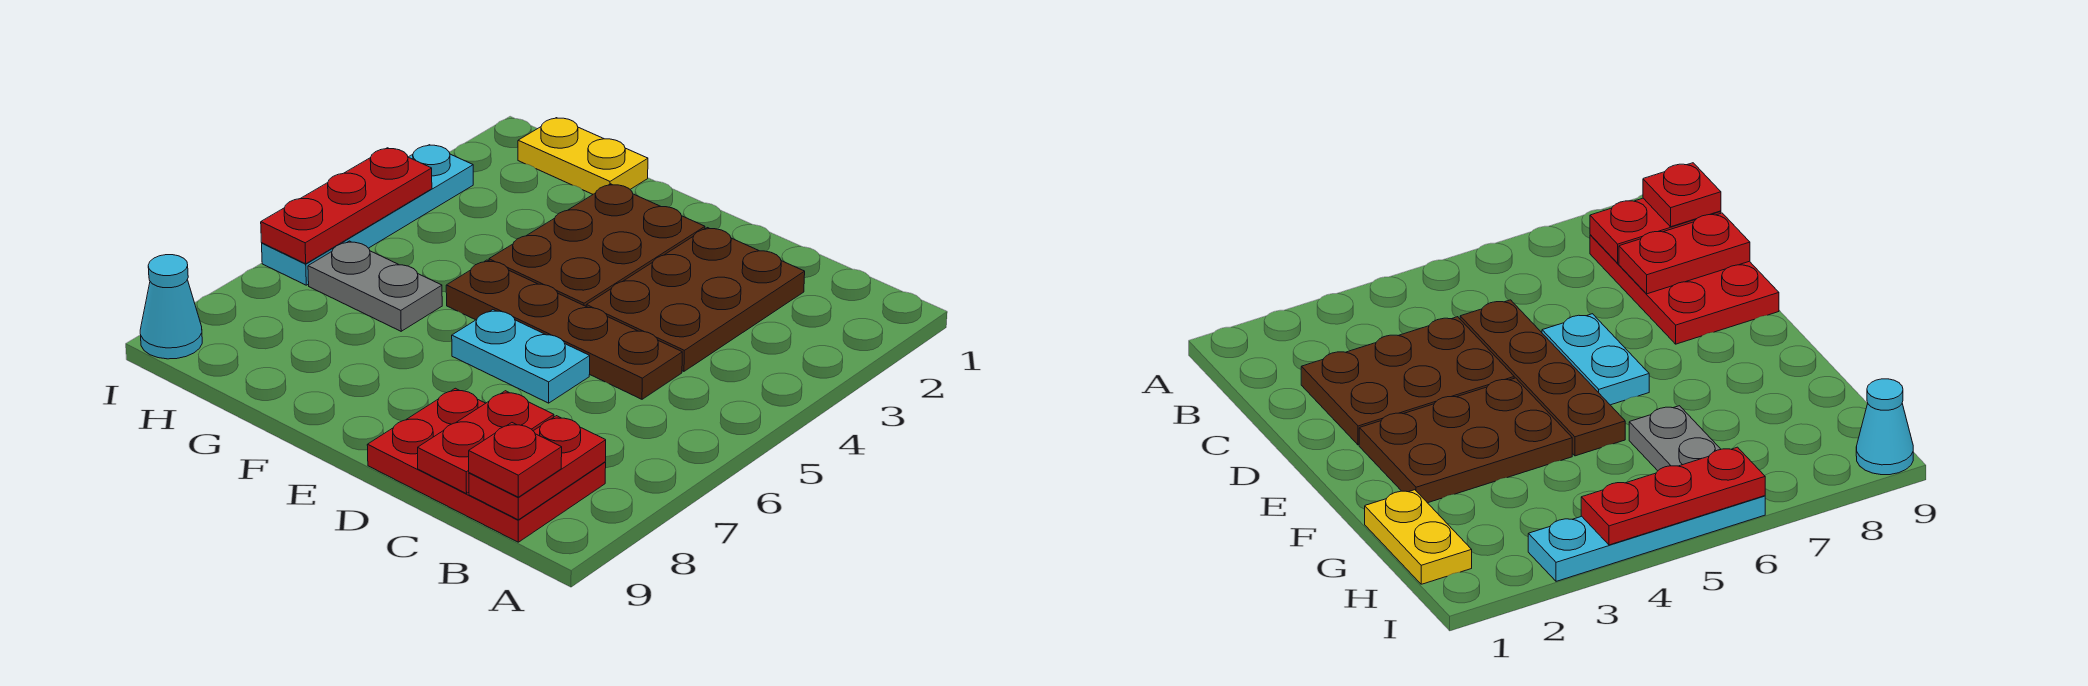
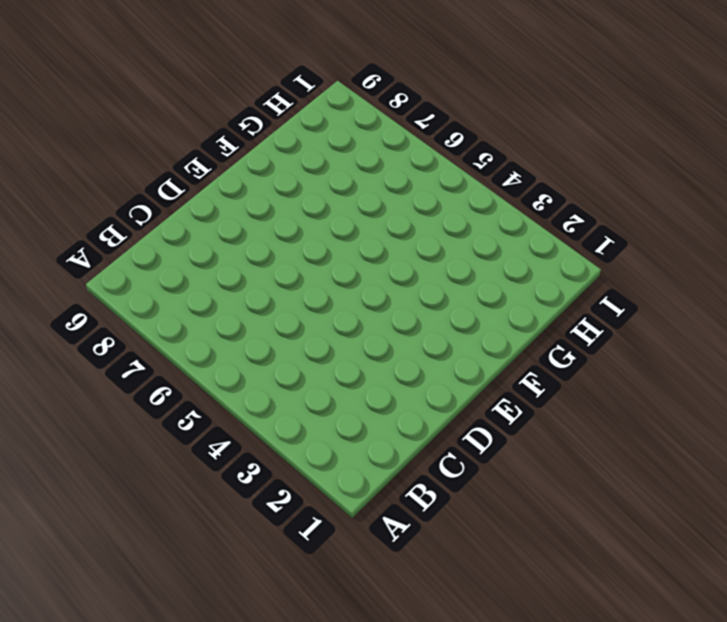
none -> red plate B8:D9 level 1
none -> brown plate C2:D4 level 1
none -> brown plate C5:F5 level 1

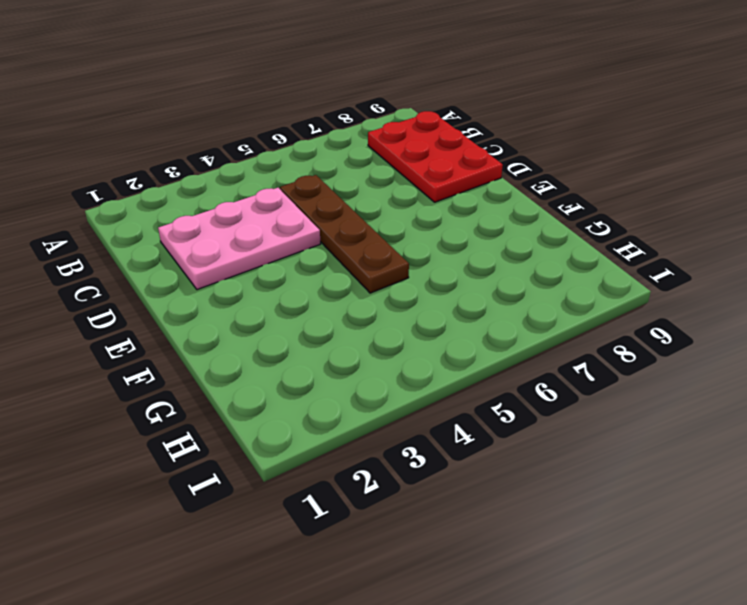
pink plate C2:D4 level 1 -> brown plate C2:D4 level 1
none -> cyan plate D6:E6 level 1
none -> brown plate E2:F4 level 1
none -> yellow plate G1:H1 level 1

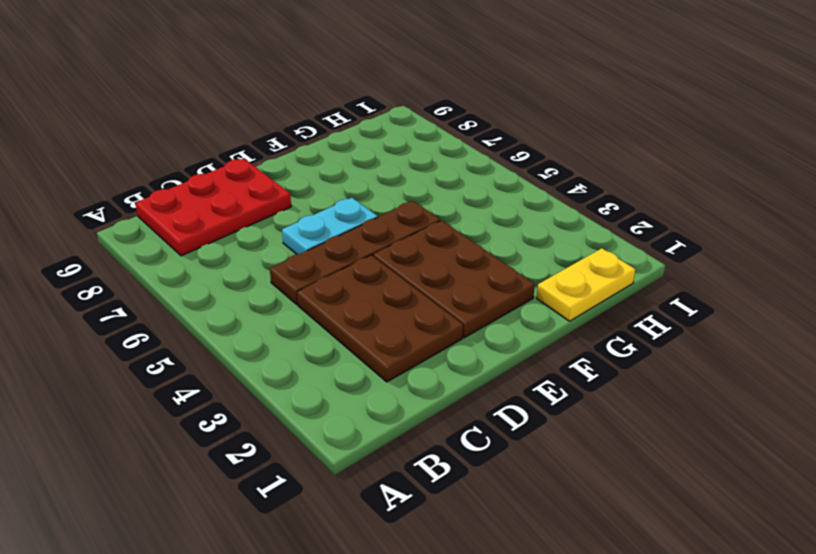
none -> grey plate G6:H6 level 1
none -> cyan plate I3:I6 level 1
none -> cyan cone I9 level 1

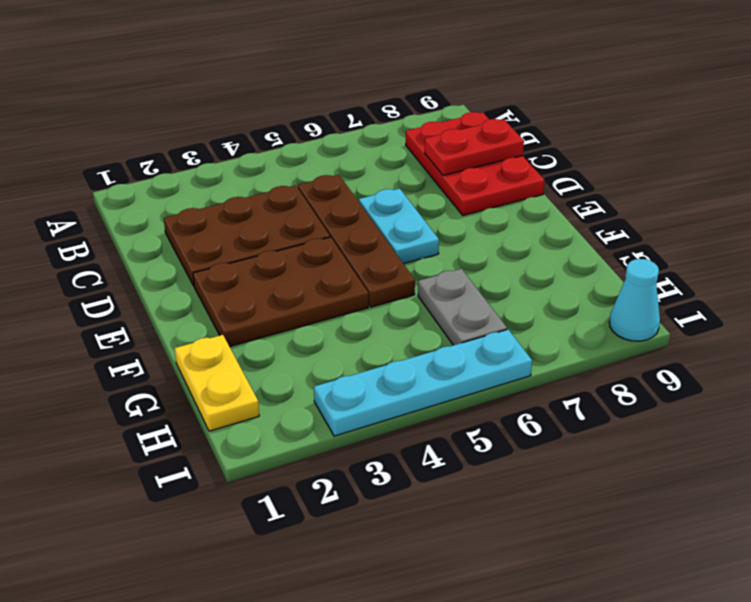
none -> red plate B8:B9 level 2
none -> red plate I4:I6 level 2
none -> red plate B9 level 3

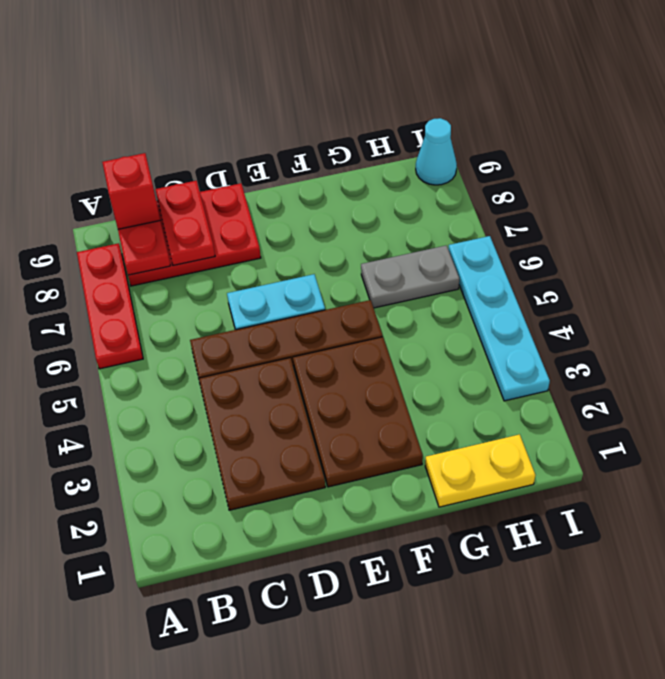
red plate A6:A8 level 1 -> red plate I4:I6 level 2
red brick B9 level 3 -> red plate B9 level 3

